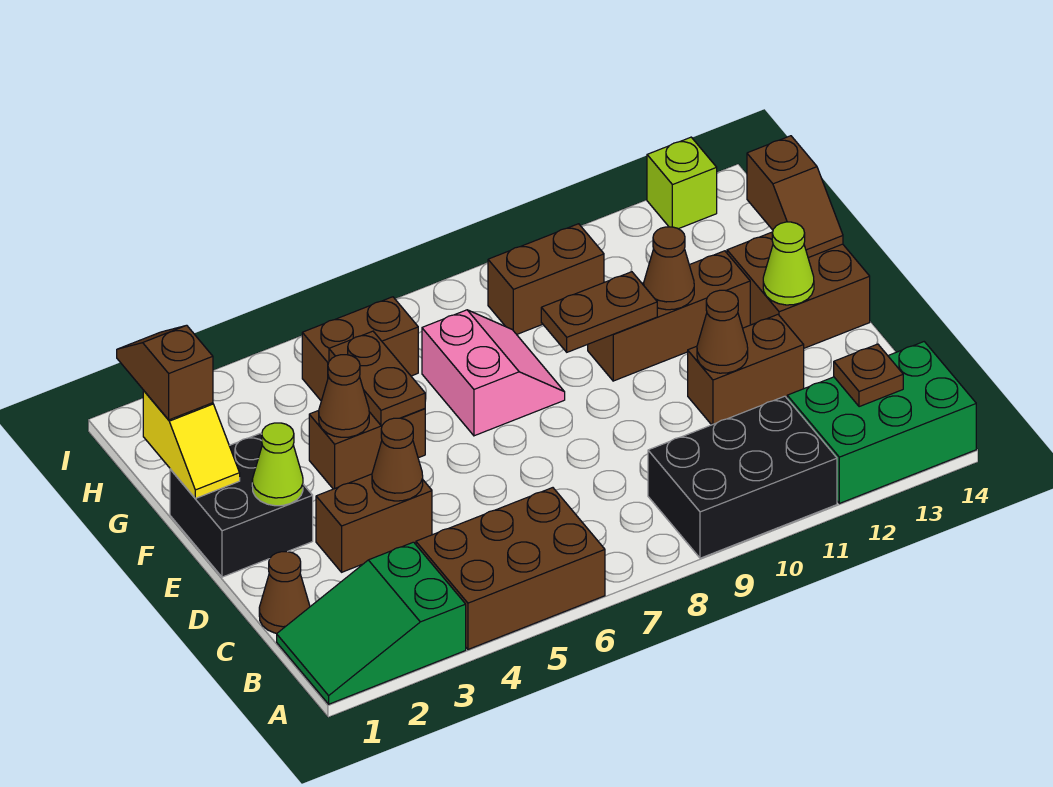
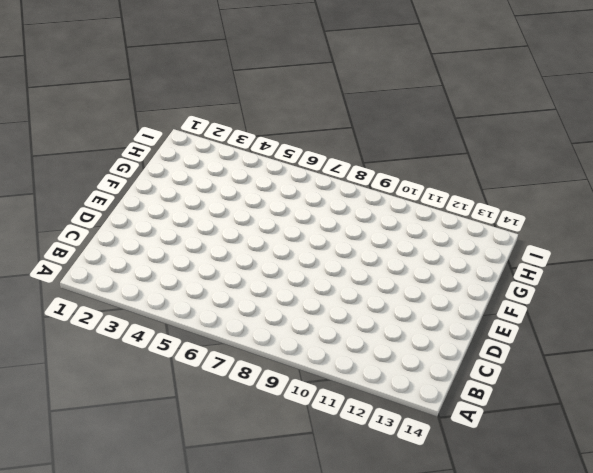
none -> green slope A1:B3 level 1 top 3
none -> brown brick A4:B6 level 1
none -> black brick A9:B11 level 1

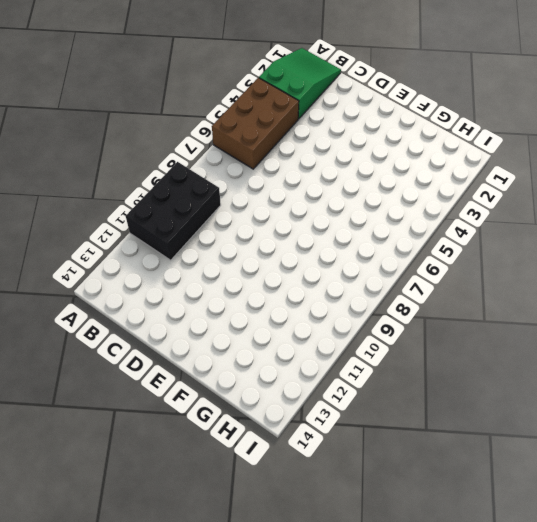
none -> green brick A12:B14 level 1
none -> brown cone C1 level 1
none -> brown brick D3:D4 level 1

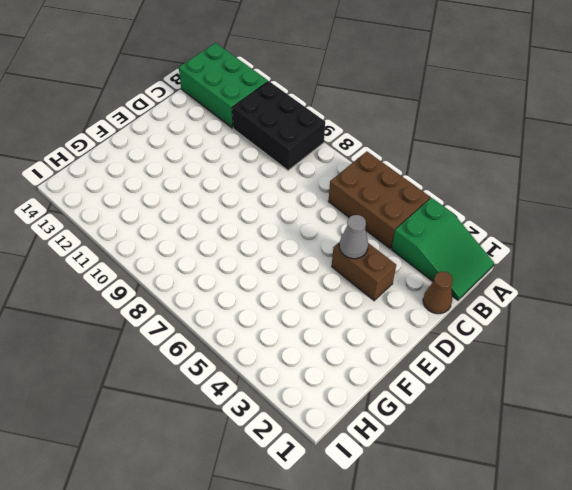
grey cone D4 level 2 -> brown cone D4 level 2
none -> brown brick D11:D12 level 1
none -> black brick E1:F2 level 1
none -> brown brick E13:F14 level 1

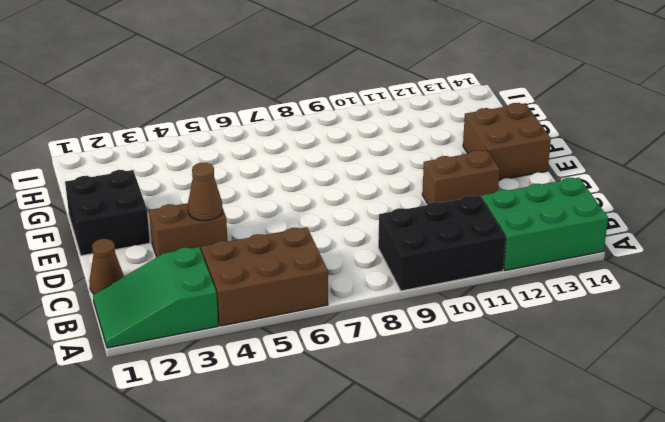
none -> brown brick F4:F5 level 1
none -> pink slope F7:G8 level 1 top 7
none -> brown brick F10:F12 level 1

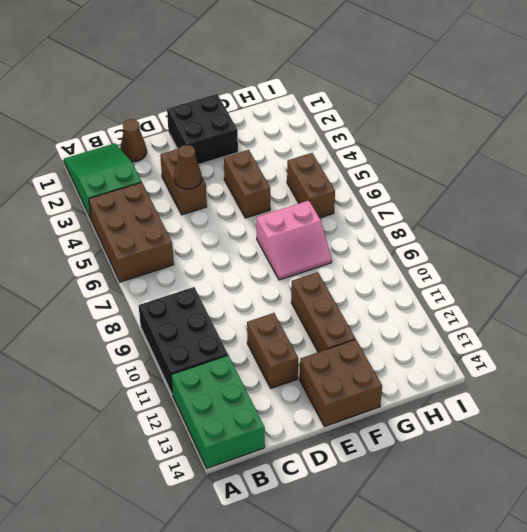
none -> brown brick H9:H10 level 1
none -> lime brick I13 level 1
none -> brown plate B13 level 2

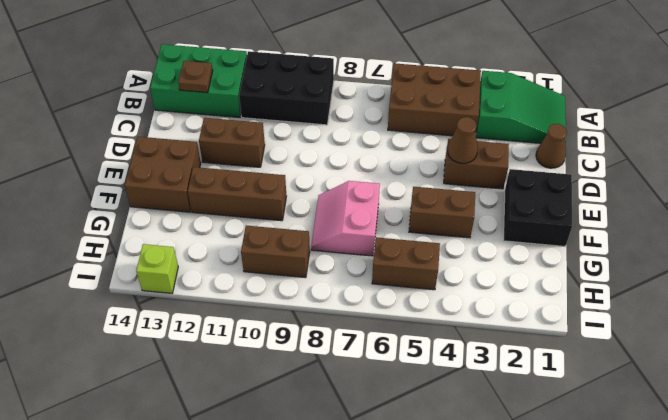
none -> brown cone D11 level 2
none -> lime cone E2 level 2
none -> lime cone E13 level 2

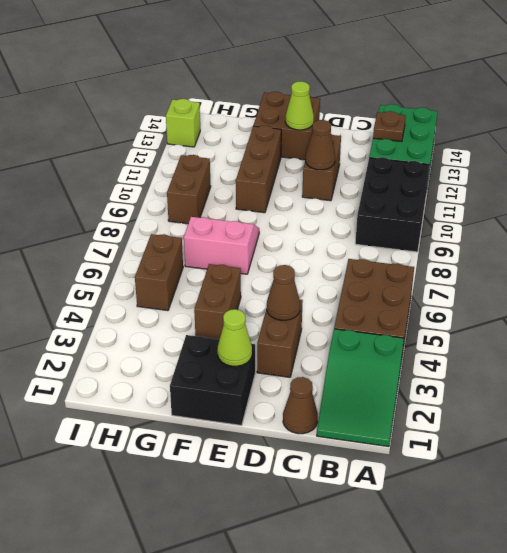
none -> yellow slope F1:G1 level 2 top G
none -> brown cone F4 level 2
none -> brown plate F5:G5 level 2

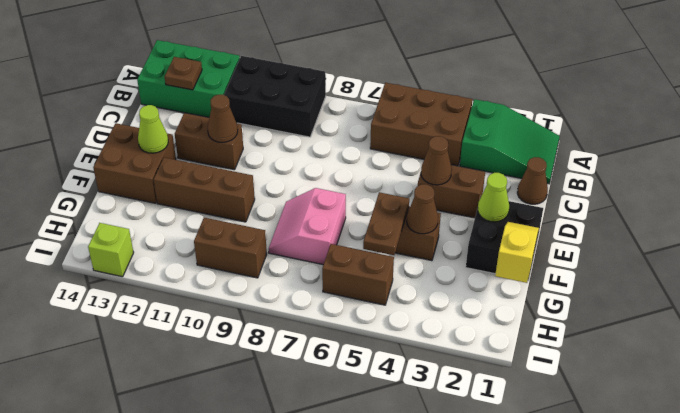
none -> brown plate F9:F10 level 2
none -> brown cone F11 level 2
none -> brown slope F14:G14 level 2 top G

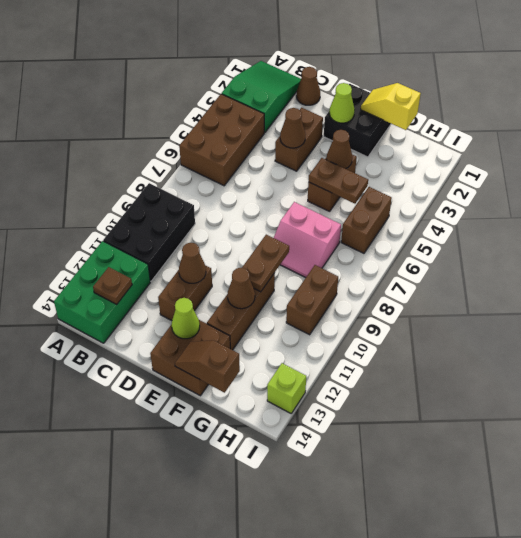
none -> brown slope G1:H1 level 3 top G

